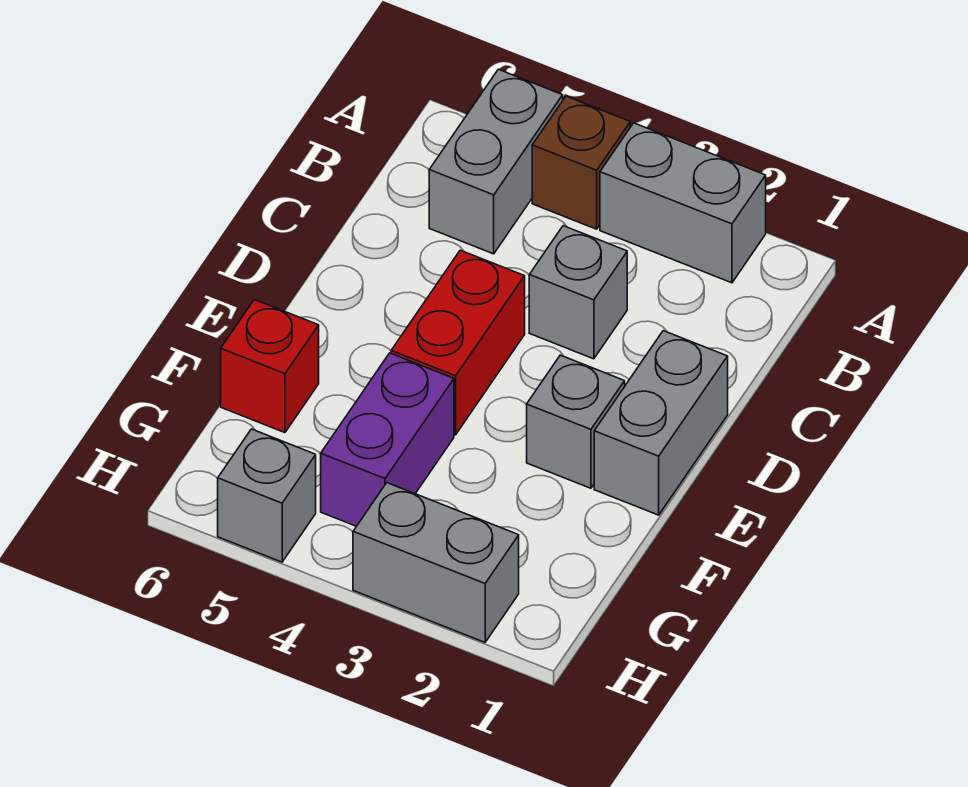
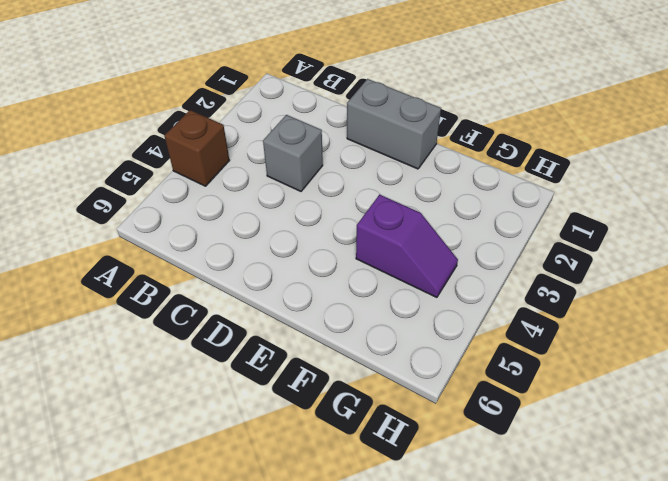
purple slope F4:G4 level 1 top F -> purple brick F4:G4 level 1
none -> grey brick A2:A3 level 1
none -> grey brick A5:B5 level 1

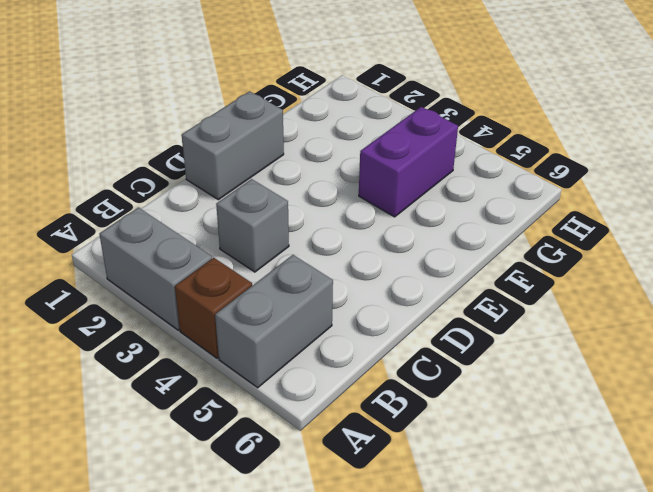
none -> red brick D4:E4 level 1
none -> grey brick E2 level 1

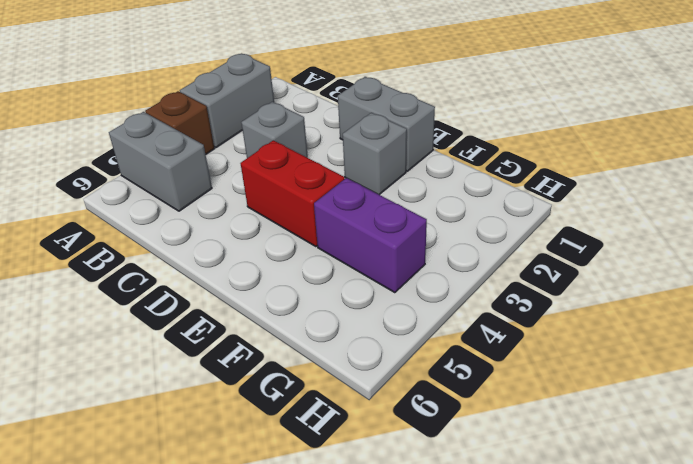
none -> red brick F6 level 1
none -> grey brick H2:H3 level 1

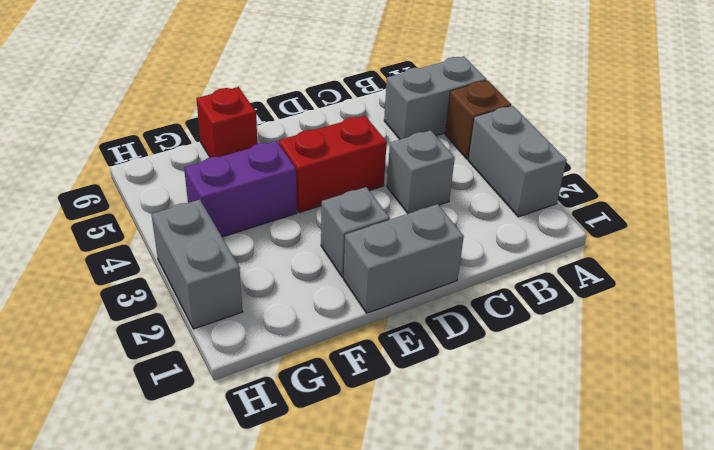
none -> grey brick H5 level 1

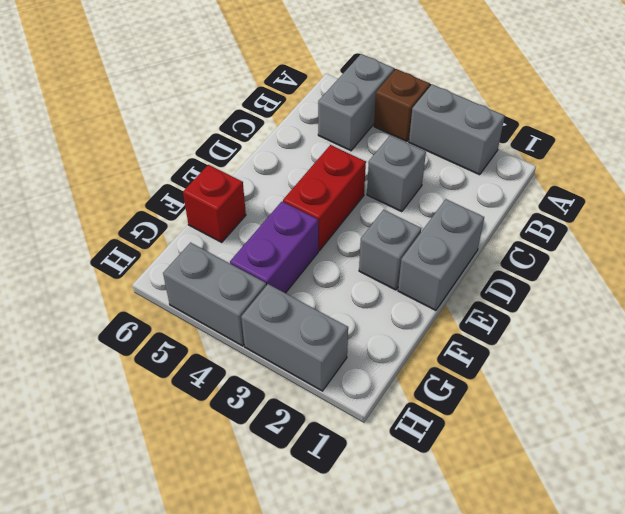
grey brick H4:H5 level 1 -> grey brick H5 level 1

